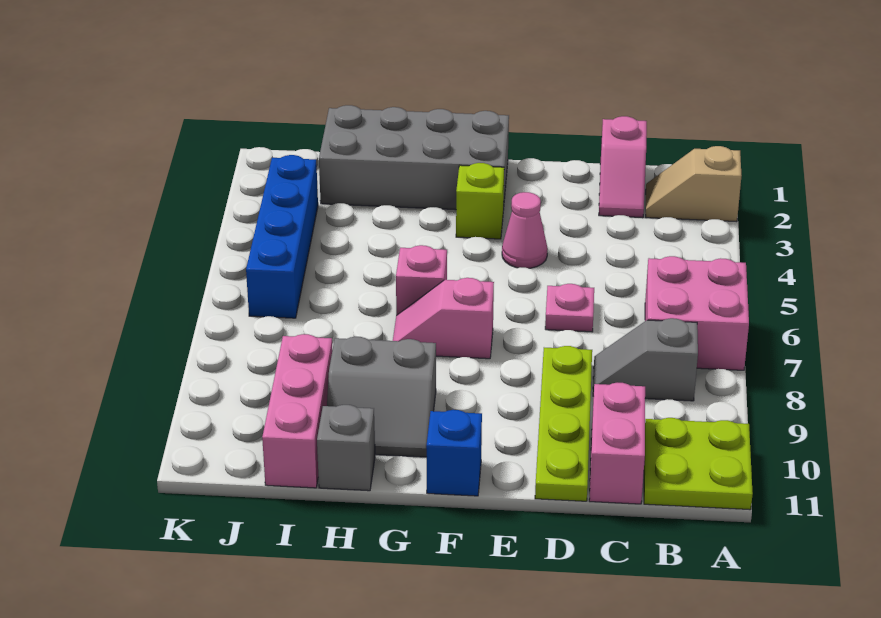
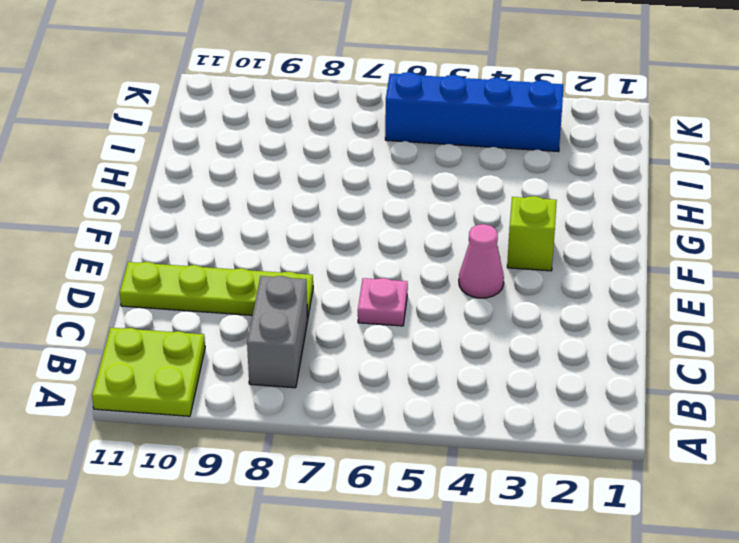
grey brick B8:C8 level 1 -> grey slope B8:C8 level 1 top B
none -> tan slope A2:B2 level 1 top A
none -> pink brick A6:B7 level 1
none -> pink slope C1:C2 level 1 top 1

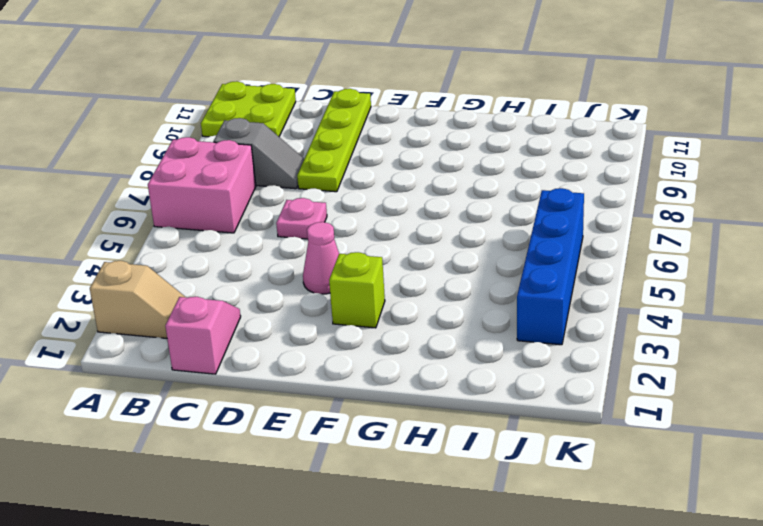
none -> pink brick C10:C11 level 1
none -> grey brick F1:I2 level 1
none -> pink slope F7:G7 level 1 top F

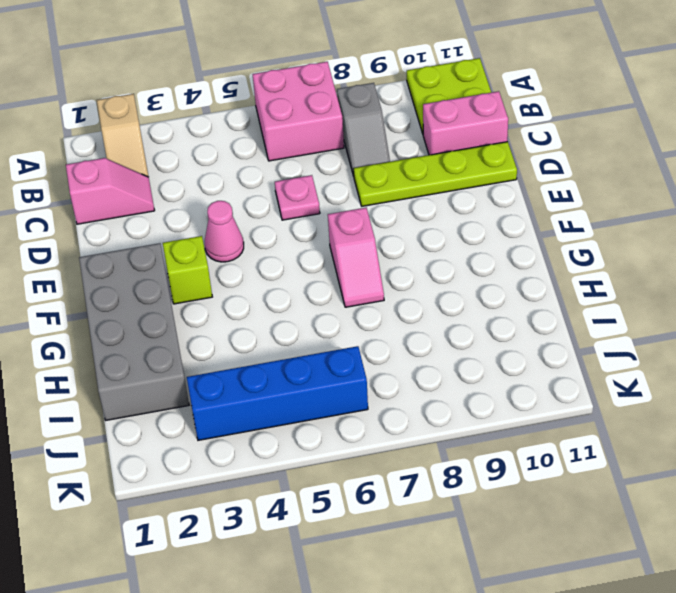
none -> blue brick F11 level 1
none -> pink brick G6 level 1
none -> grey slope G9:H10 level 1 top 9

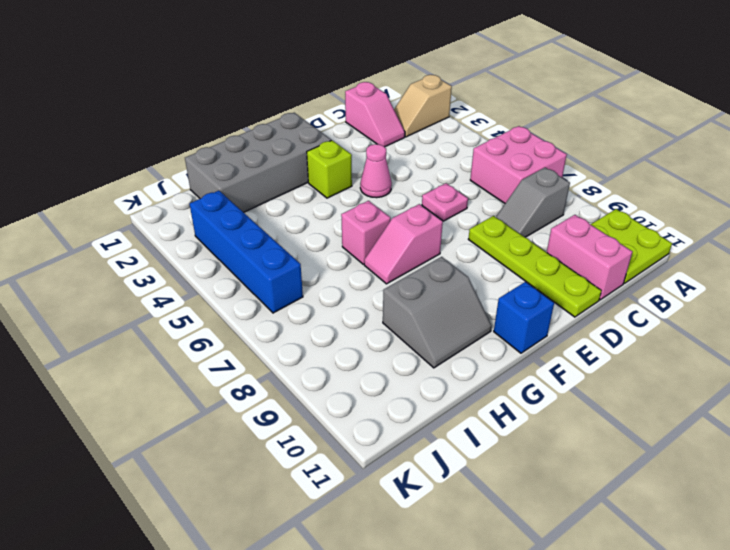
none -> grey brick H11 level 1
none -> pink brick I9:I11 level 1

